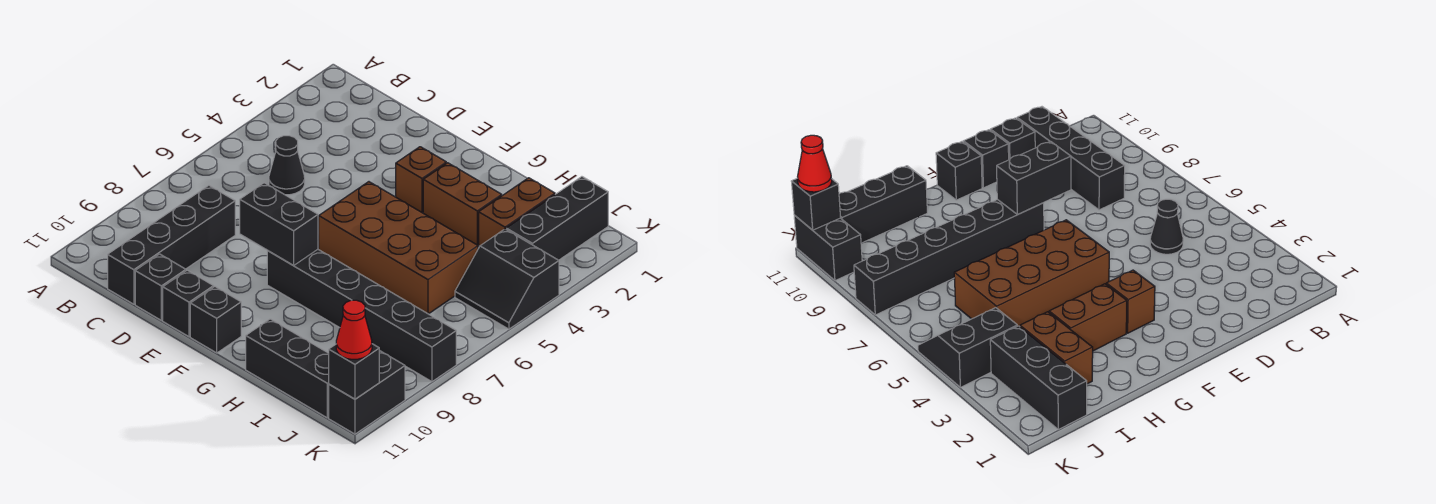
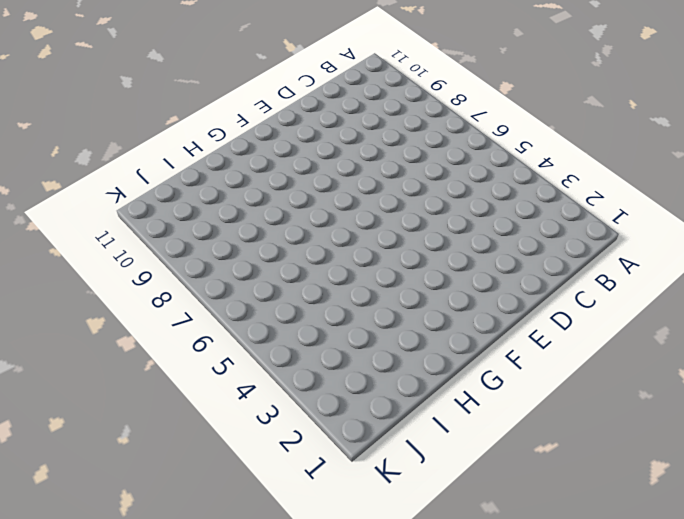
none -> black cone C5 level 1
none -> black brick C8:C11 level 1
none -> black brick D11 level 1

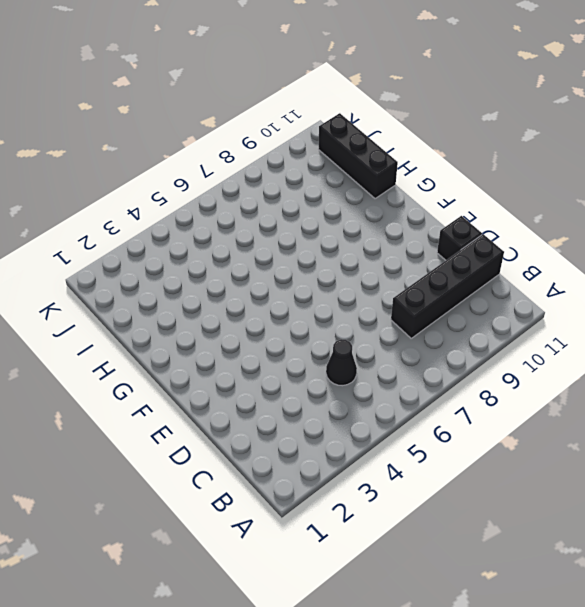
none -> black brick E11 level 1
none -> brown brick F3 level 1
none -> brown brick F5:I6 level 1

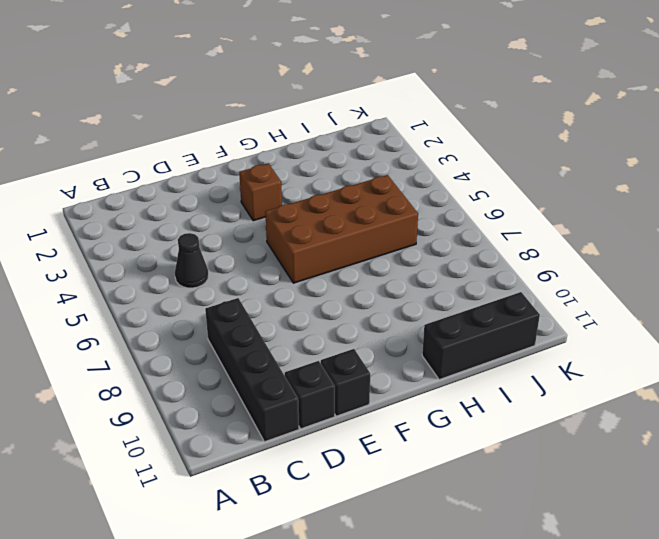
none -> black brick F8:K8 level 1
none -> black brick F11 level 1
none -> brown brick G3:H3 level 1

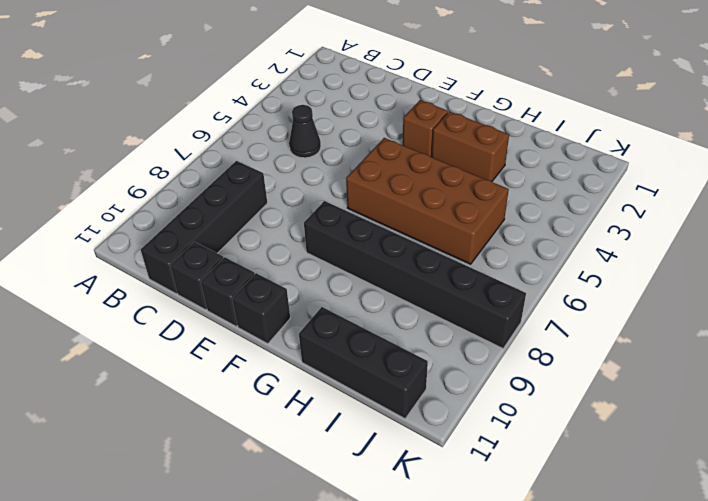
none -> brown brick I2:I3 level 1
none -> black brick J1:J3 level 1
none -> black slope J4:K5 level 1 top 4

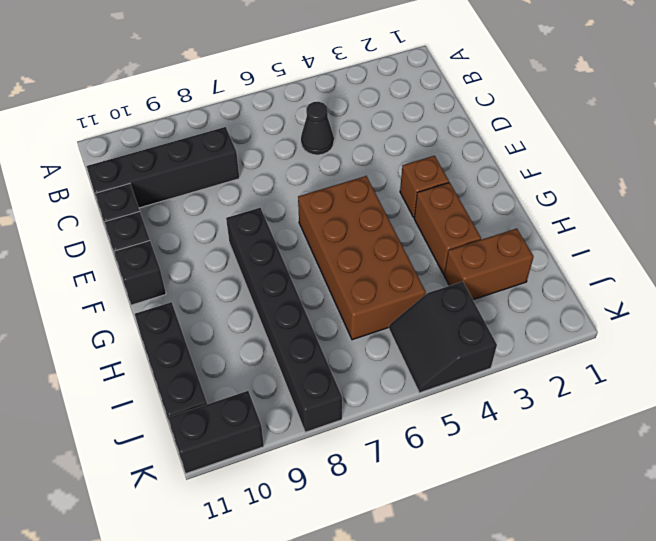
none -> black brick J1:J3 level 1
none -> black brick E8:F8 level 2
none -> black brick K11 level 2

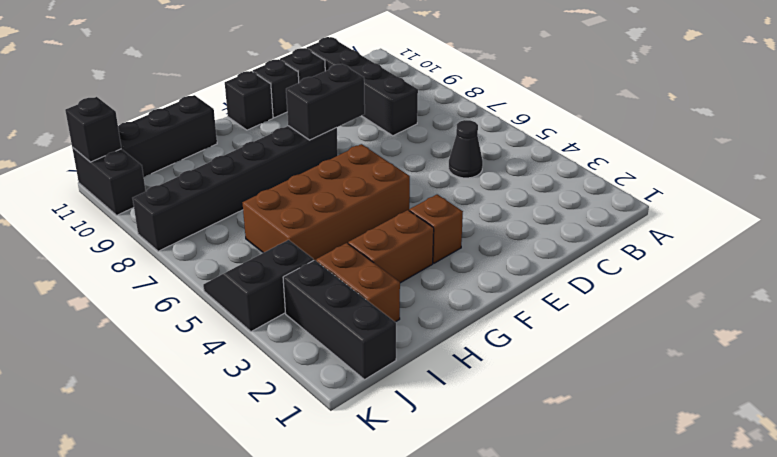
none -> red cone K11 level 3

